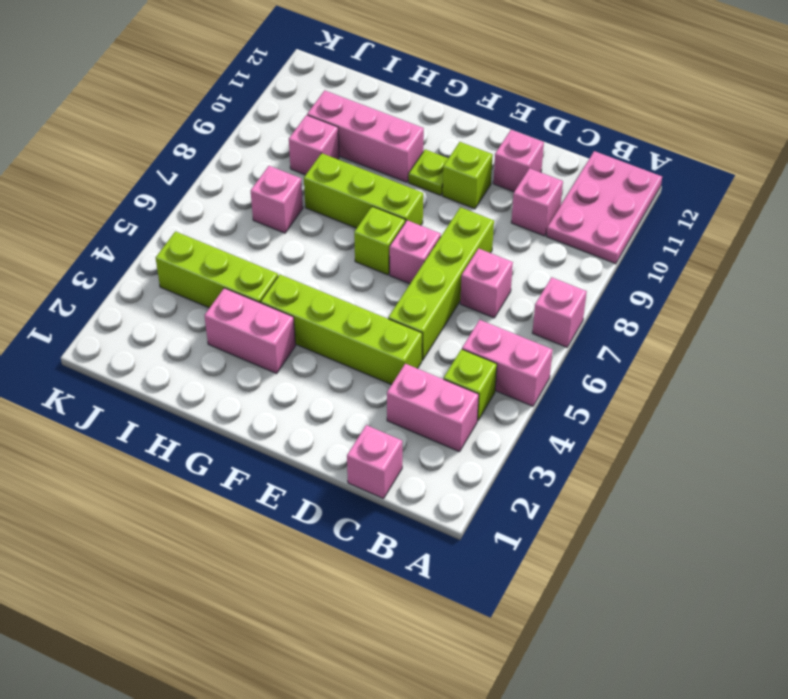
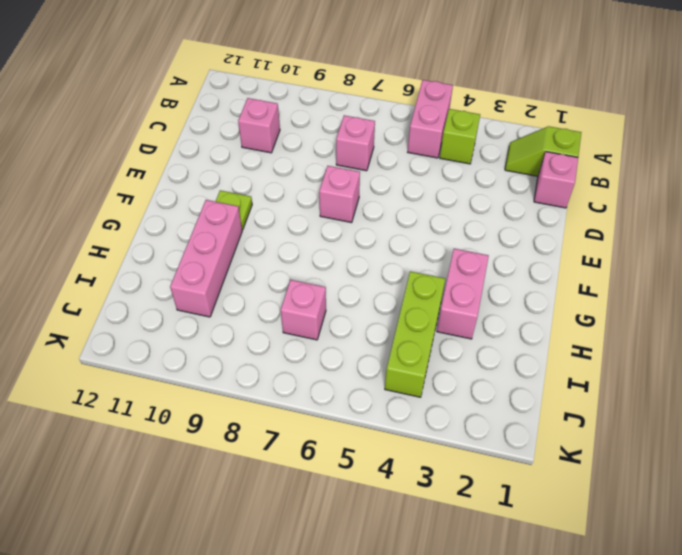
lime slope B1:B2 level 1 top 1 -> none
none -> pink brick A7 level 1
none -> pink plate A10:B12 level 1
none -> pink brick B3:C3 level 1

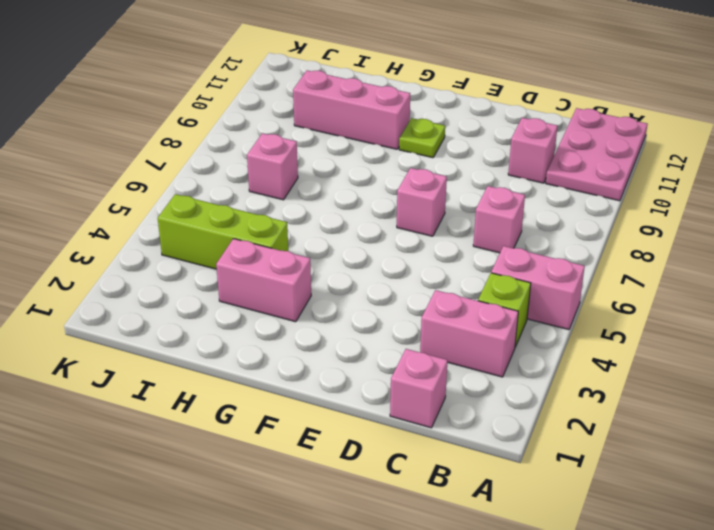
none -> pink brick A7 level 1
none -> lime brick D4:G4 level 1
none -> lime brick D5:D8 level 1

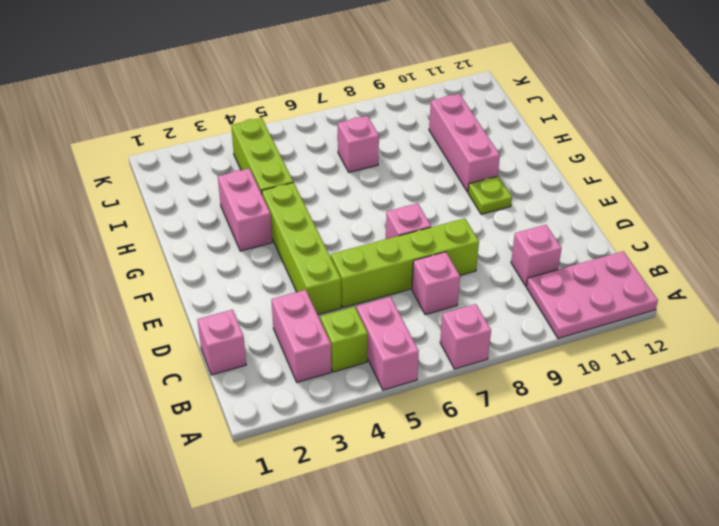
none -> pink brick D11 level 1
none -> lime brick E10 level 1
none -> lime brick F7 level 1

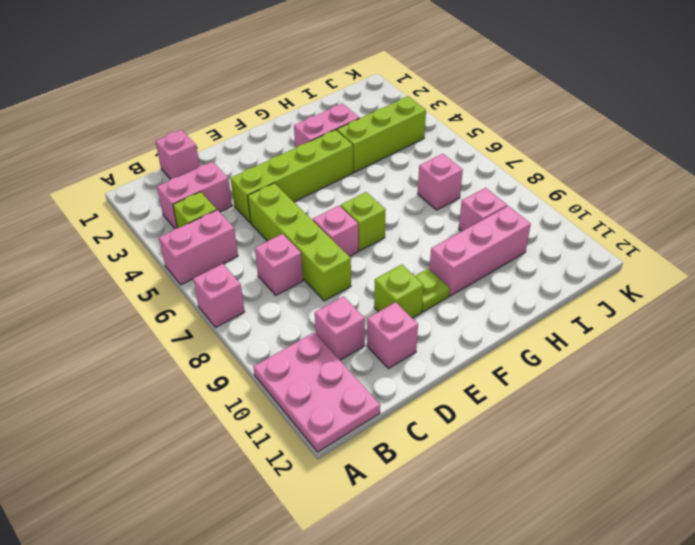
none -> lime brick F8:H8 level 1

